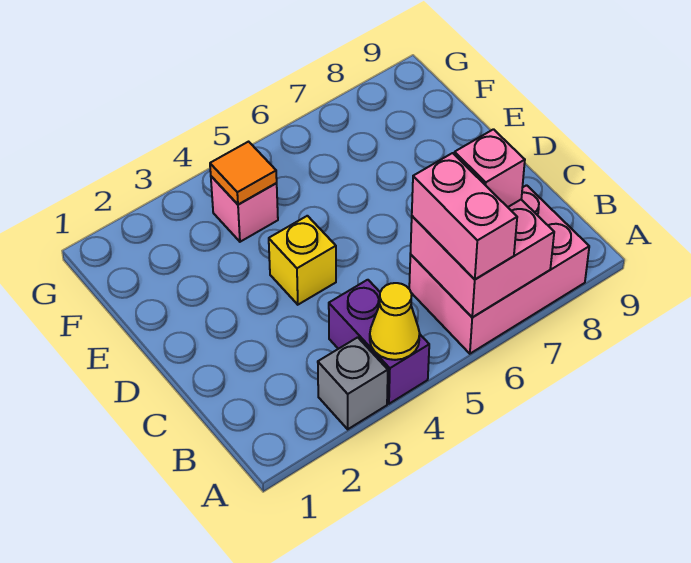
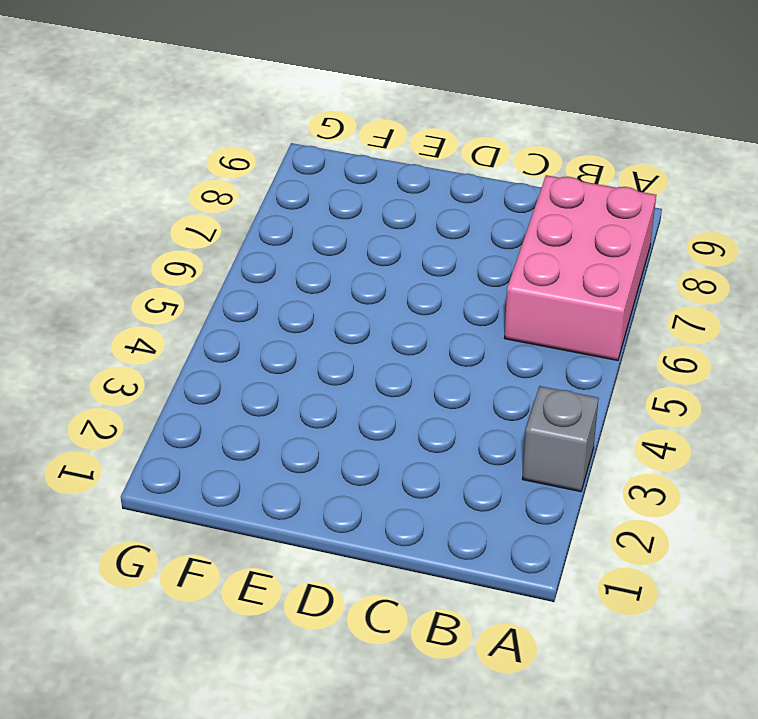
none -> purple brick A4:B4 level 1
none -> yellow brick D4 level 1

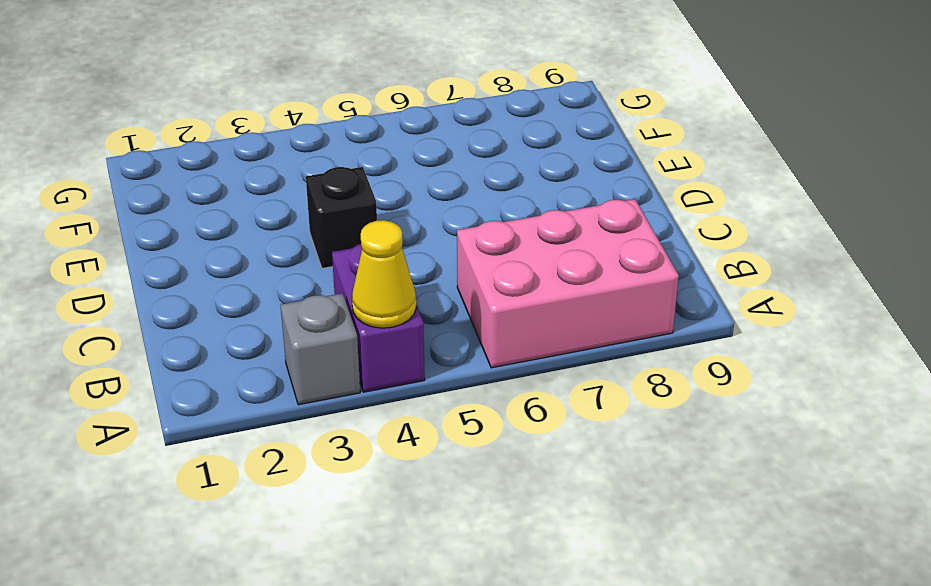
black brick D4 level 1 -> yellow brick D4 level 1
none -> pink brick F4 level 1
none -> pink brick A6:B7 level 2

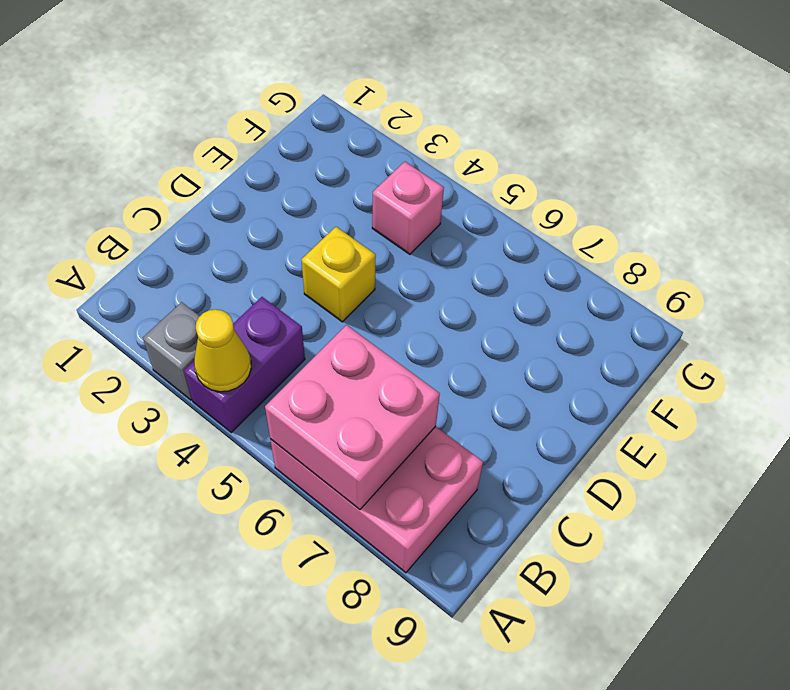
none -> orange tile F4 level 2
none -> pink brick A6:B6 level 3

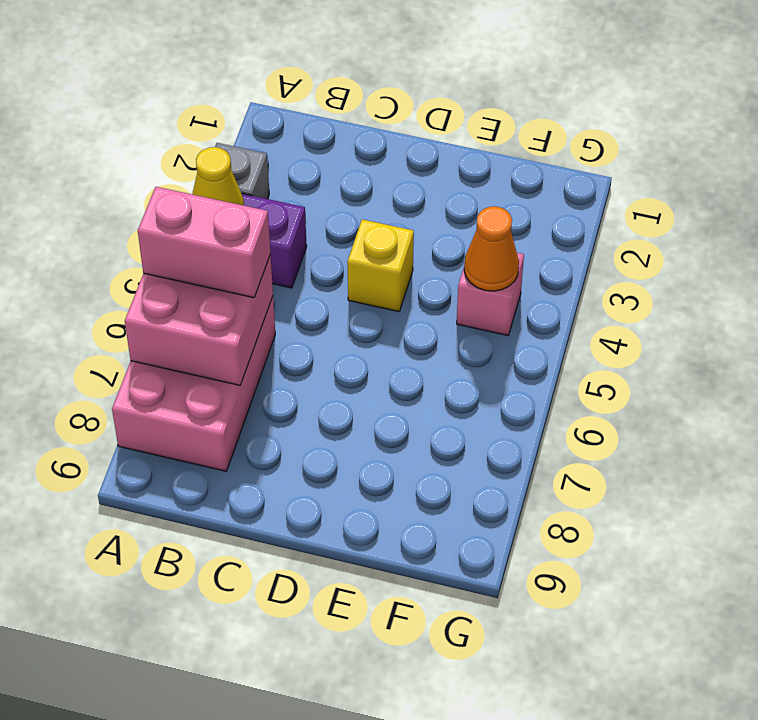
orange cone F4 level 2 -> orange tile F4 level 2
none -> pink brick B7 level 3

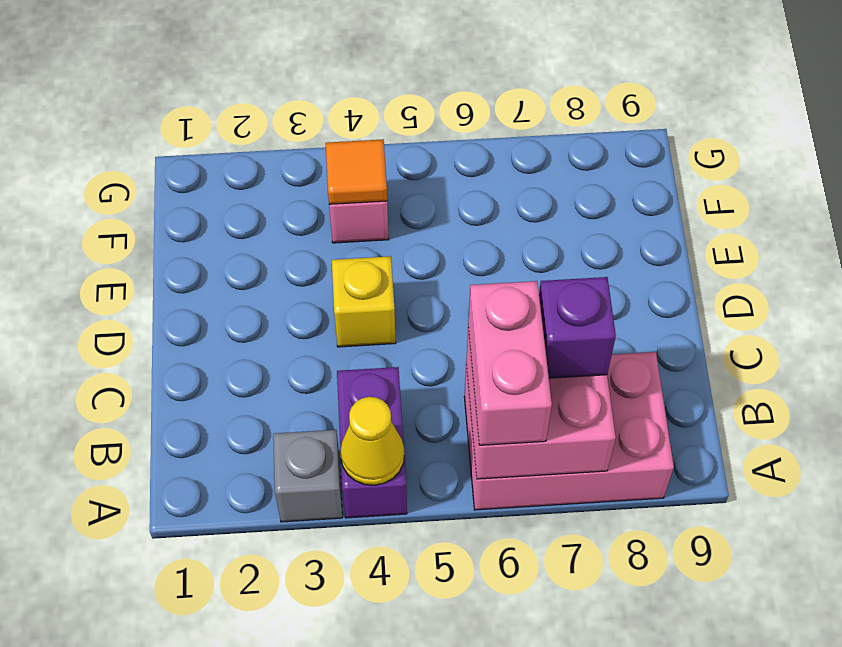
purple brick B7 level 3 -> pink brick B7 level 3

